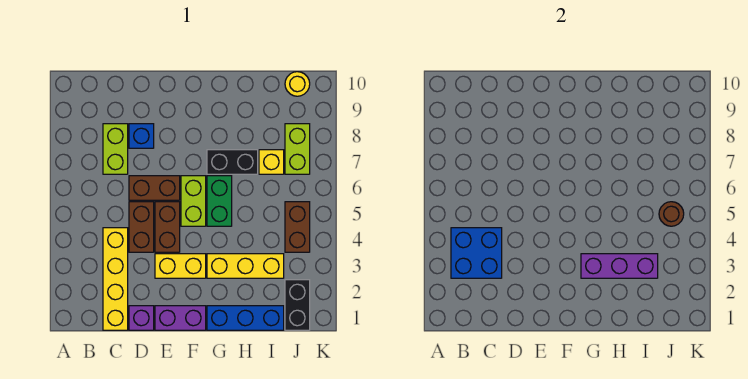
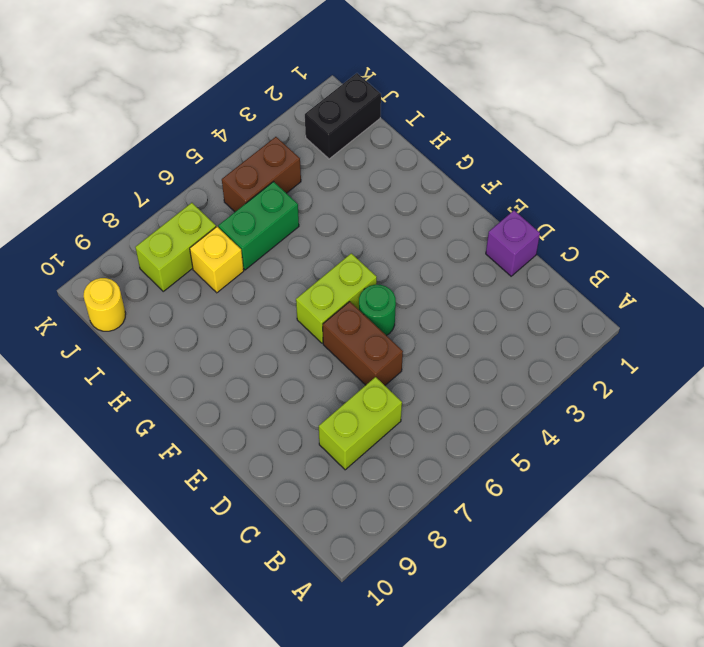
green round brick E5 level 1 -> brown brick E4:E5 level 1
green brick I5:I6 level 1 -> green brick G5:G6 level 1
none -> yellow brick C1:C4 level 1
none -> brown brick D4:D5 level 1
none -> blue brick D8 level 1

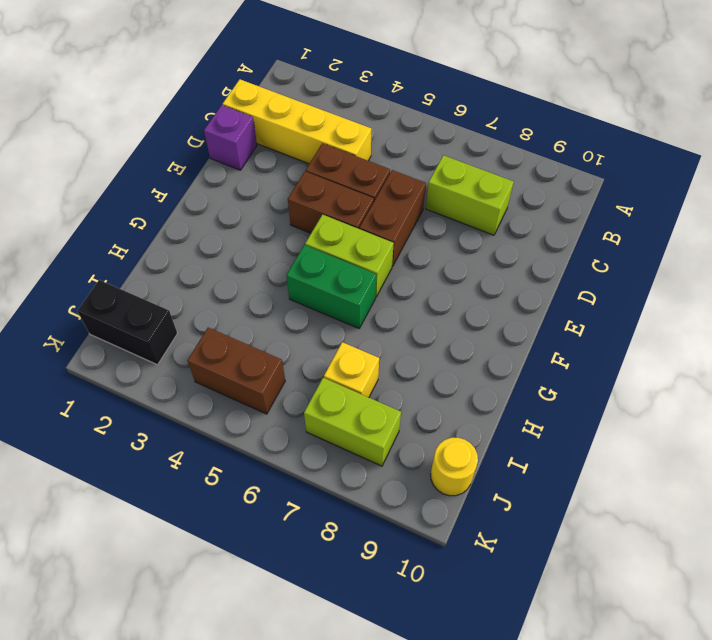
none -> blue brick D8 level 1
none -> purple brick E1:F1 level 1
none -> yellow brick E3:F3 level 1

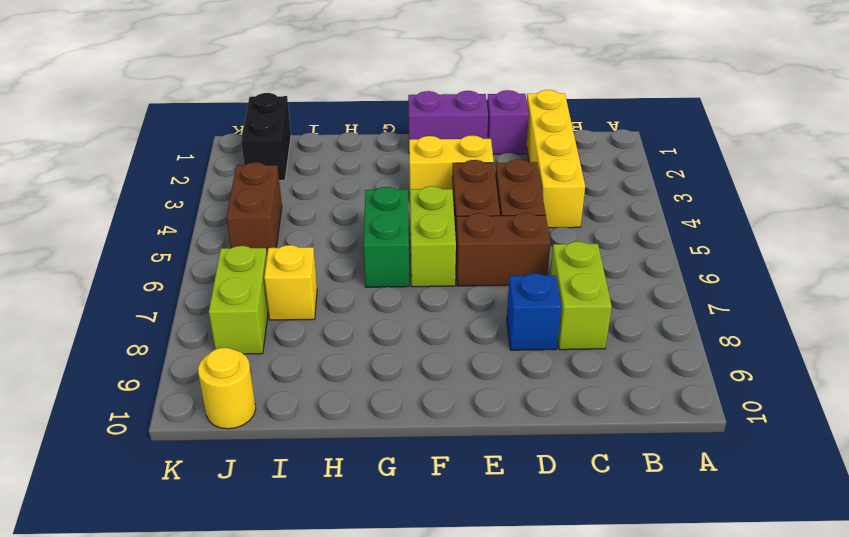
none -> blue brick G1:I1 level 1
none -> yellow brick G3:I3 level 1
none -> black brick G7:H7 level 1

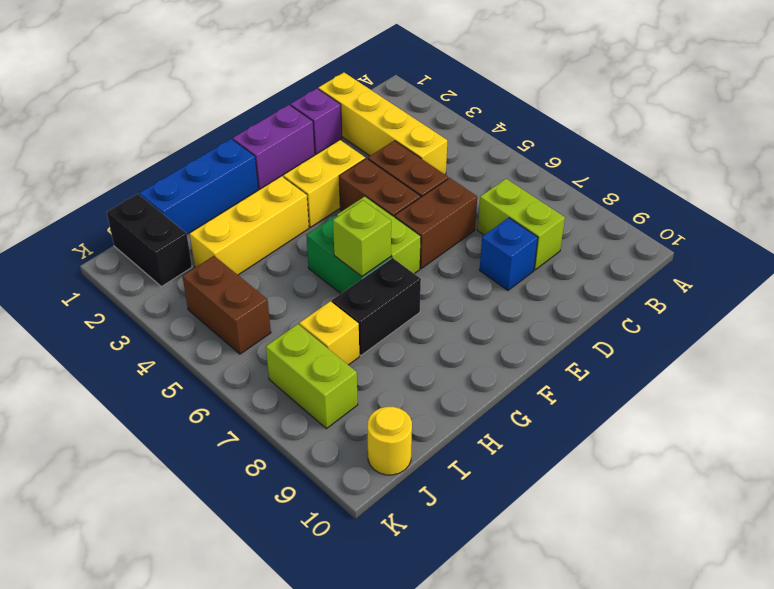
lime brick G6 level 2 -> none
none -> blue brick B3:C4 level 2
none -> purple brick G3:I3 level 2
none -> brown round brick J5 level 2

